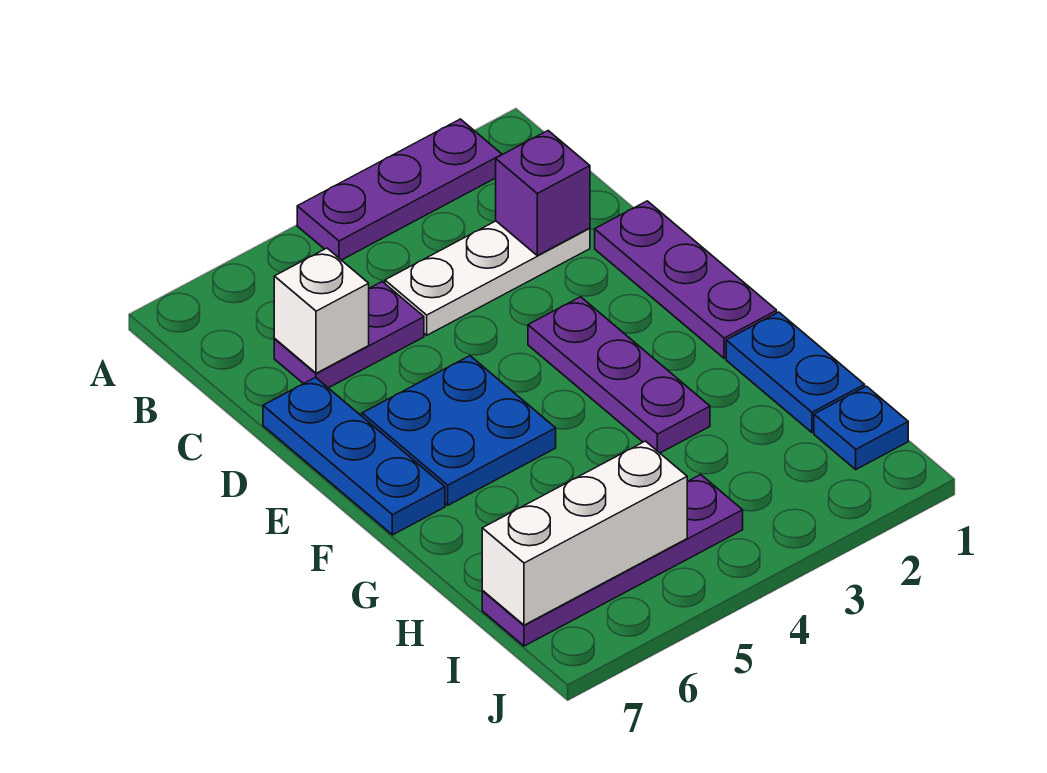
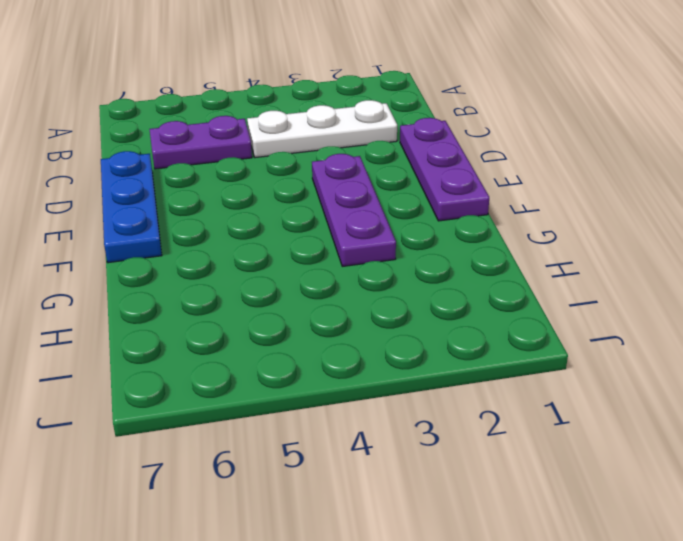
none -> purple plate A2:A4 level 1
none -> blue plate E5:F6 level 1
none -> blue plate G1:H1 level 1

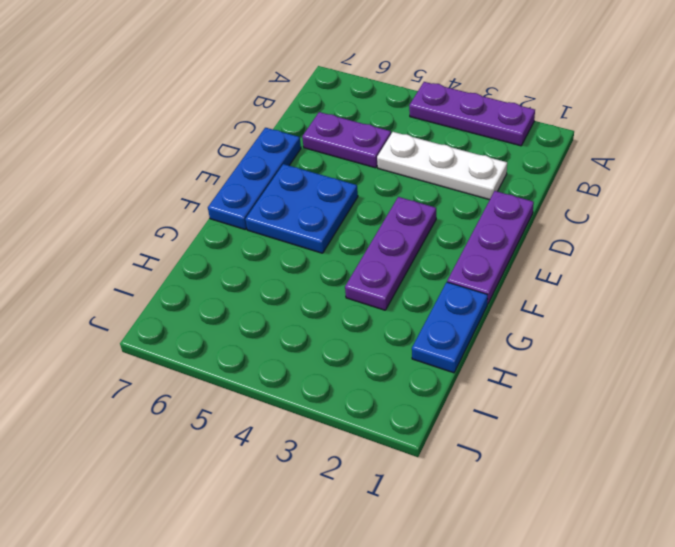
none -> blue plate I1 level 1
none -> purple plate I4:I7 level 1
none -> purple brick C2 level 2

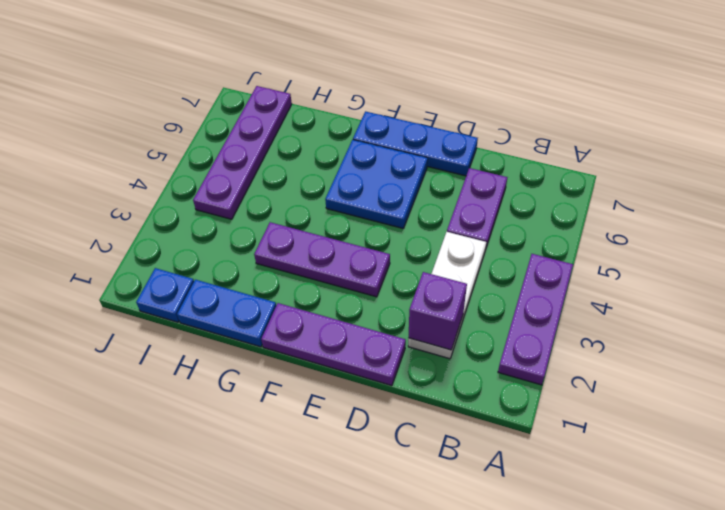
none -> white brick C6 level 2
none -> white brick I5:I7 level 2

